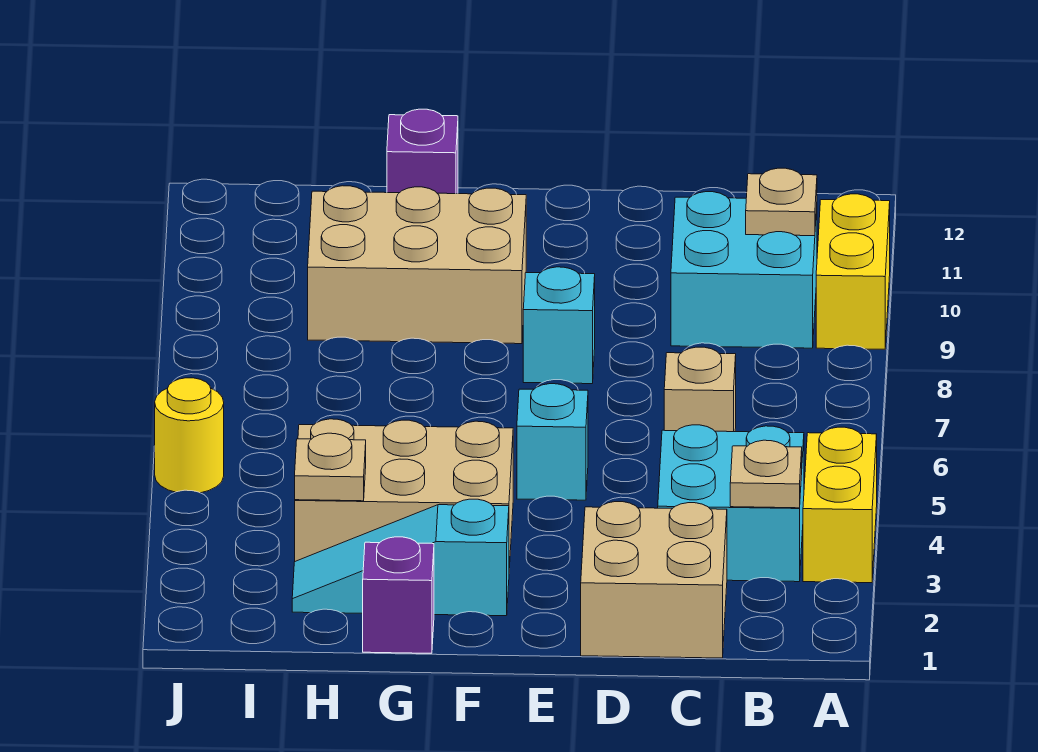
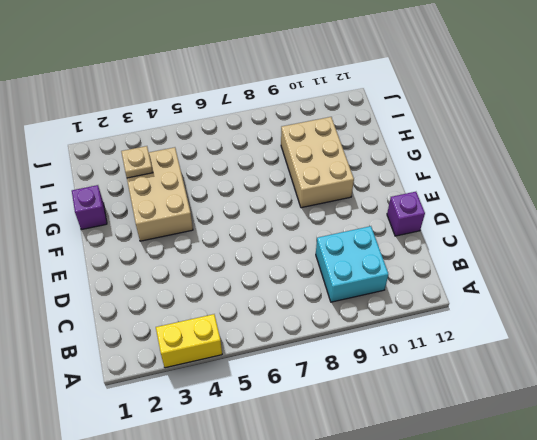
purple brick D12 level 1 -> purple brick G12 level 1
none -> yellow brick A9:A10 level 1
none -> cyan brick B3:C4 level 1
none -> tan brick C1:D2 level 1

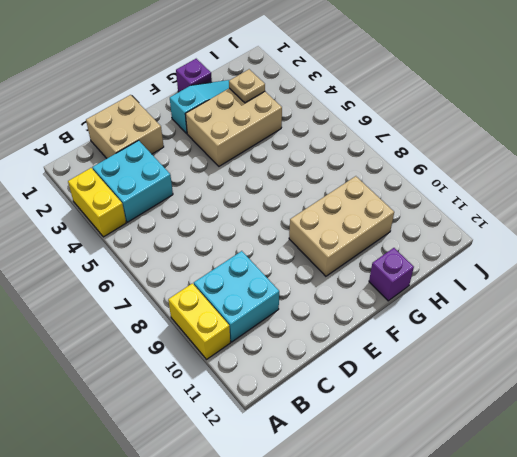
none -> tan brick C6 level 1
none -> cyan brick E5 level 1
none -> cyan brick E8 level 1

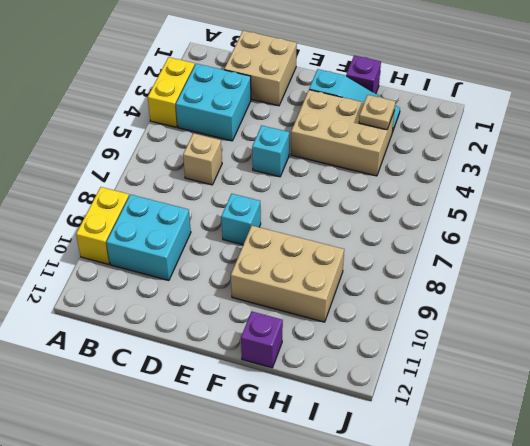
none -> yellow round brick J5 level 1
none -> tan plate B3 level 2
none -> tan plate B10 level 2

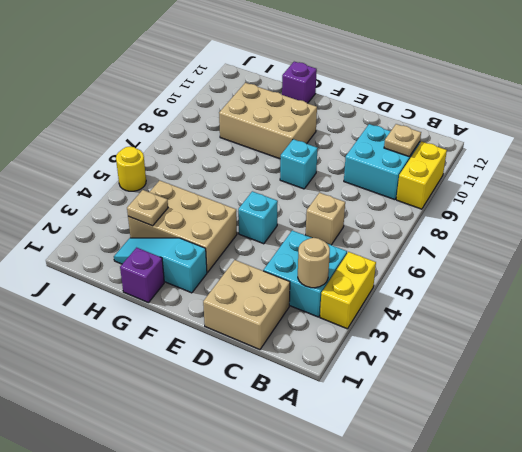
tan round brick B3 level 2 -> tan plate B3 level 2

